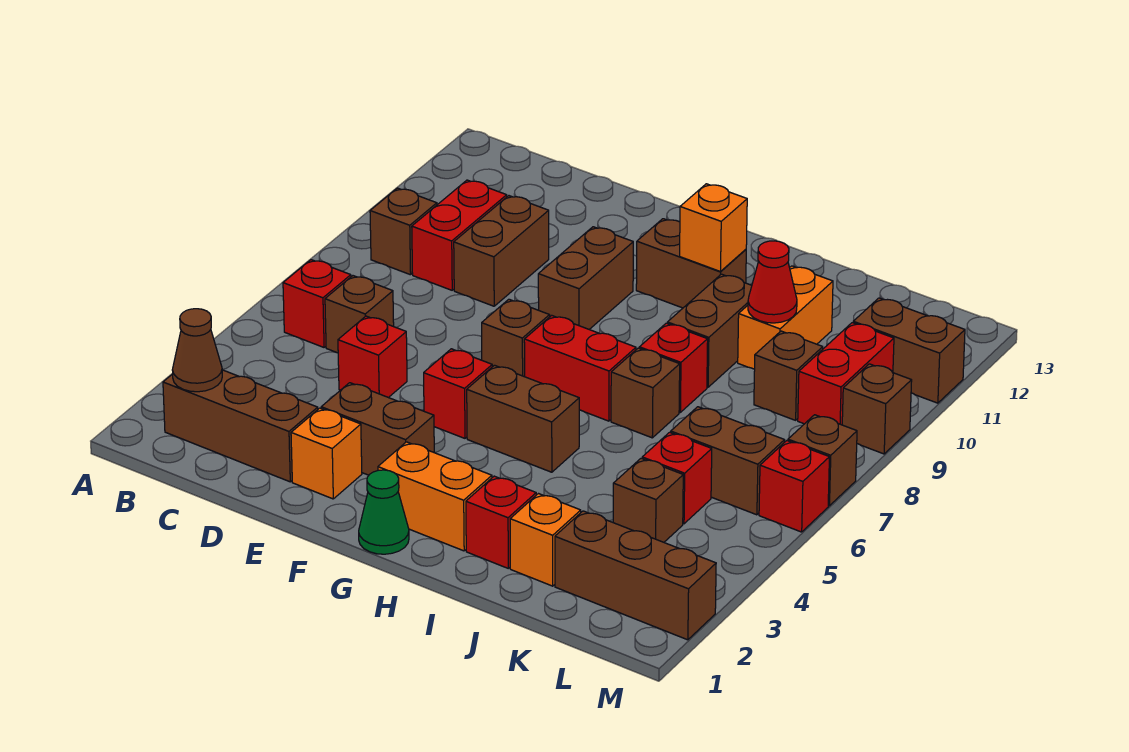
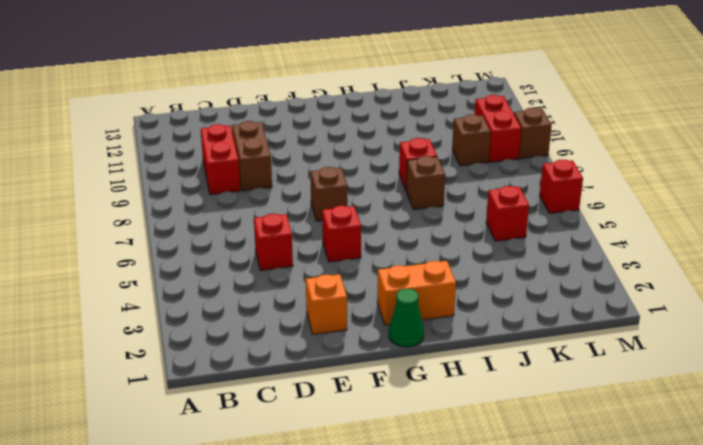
none -> brown brick B2:D2 level 1
none -> red brick B6 level 1
none -> brown brick B9 level 1
none -> brown brick C6 level 1

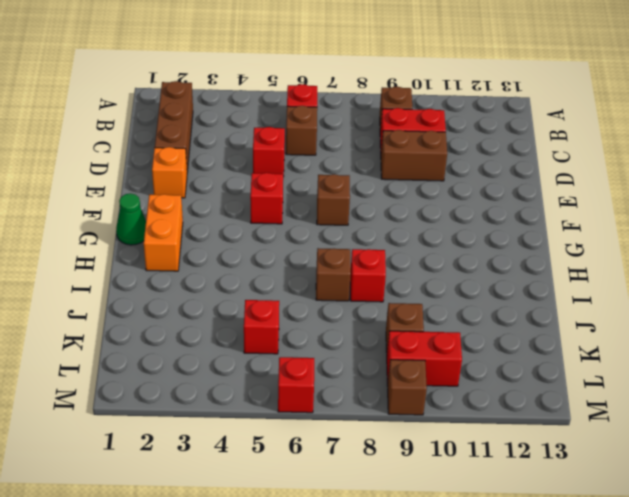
none -> brown brick E3:F3 level 1
none -> brown brick F9:F10 level 1
none -> brown brick G5:H5 level 1
none -> red brick G7:H7 level 1

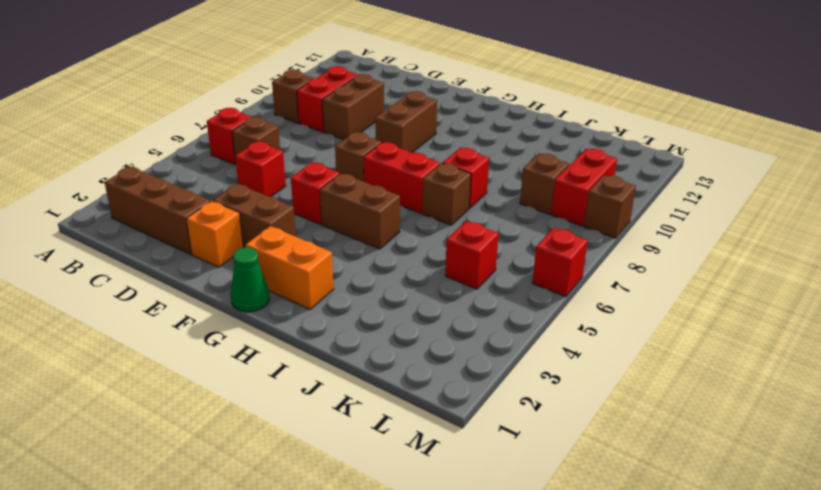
none -> brown brick G11:H11 level 1
none -> red brick I2 level 1
none -> brown brick I9:I10 level 1
none -> orange brick J2 level 1

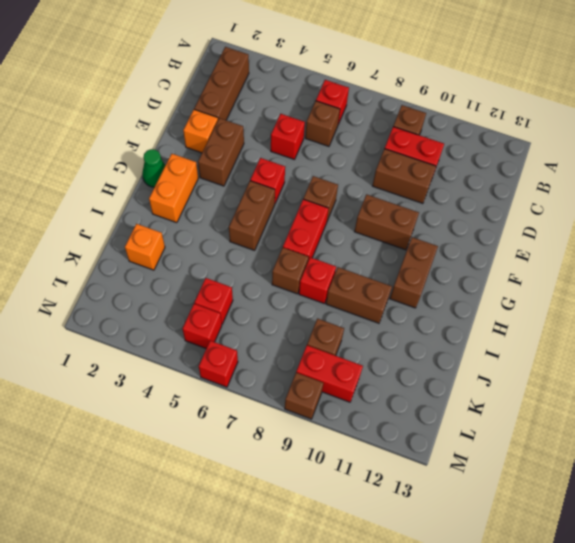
red brick L5 level 1 -> red brick I2 level 1
none -> orange brick J10:J11 level 1
none -> brown brick K2:M2 level 1
none -> brown brick K4 level 1
none -> brown brick K6:L6 level 1

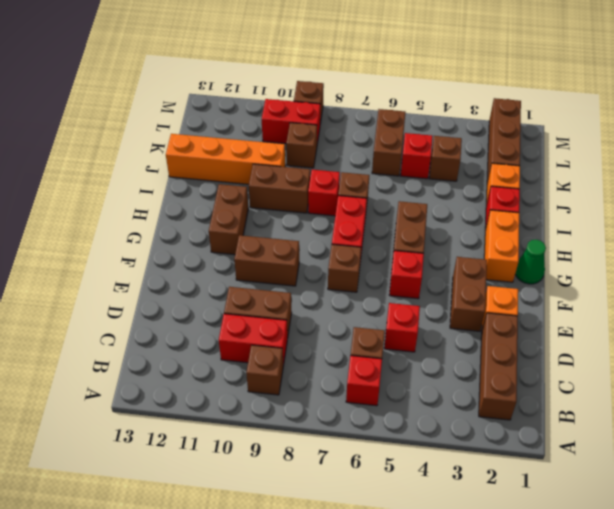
orange brick J10:J13 level 1 -> orange brick J10:J11 level 1
none -> brown brick L11:M11 level 1
none -> red brick M6 level 1
none -> brown brick M7 level 1
none -> brown cone B2 level 2

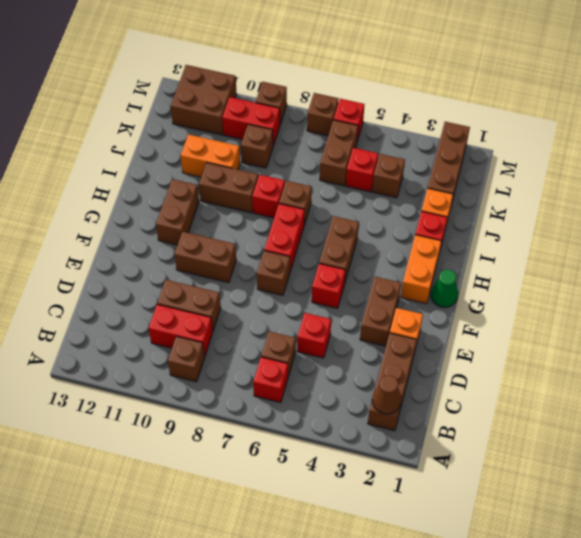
brown brick L11:M12 level 1 -> brown brick L11:M11 level 1
none -> orange brick H11 level 2
none -> red cone J10 level 2

